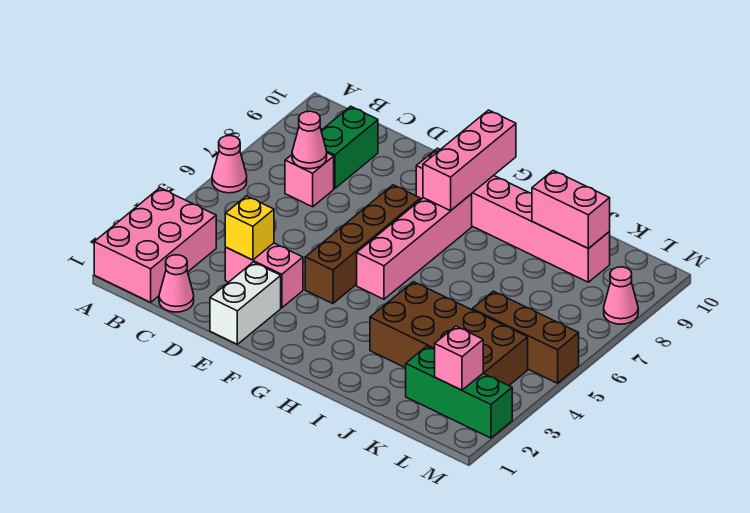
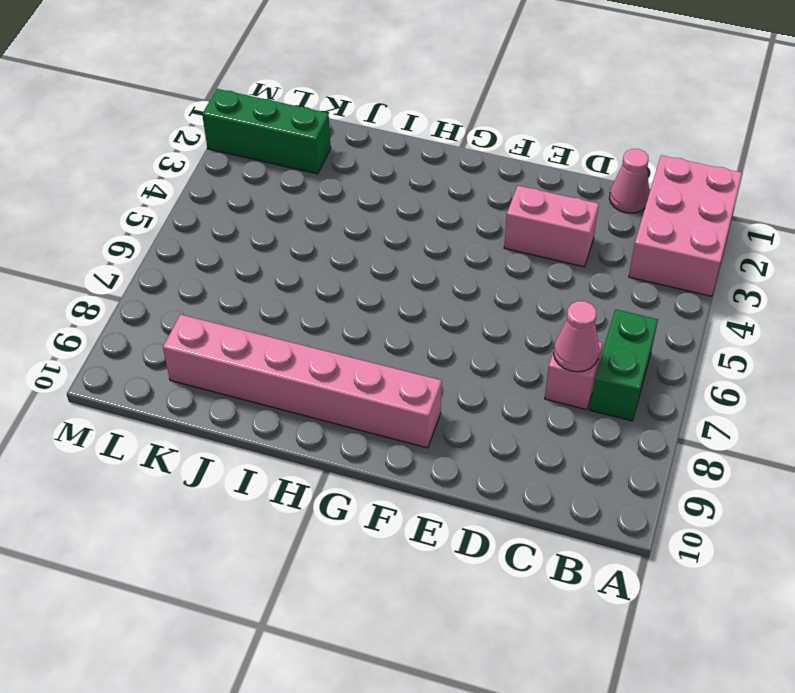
green brick B6:B7 level 1 -> green brick C8:C9 level 1
none -> pink cone A6 level 1
none -> white brick E1:E2 level 1
none -> brown brick F4:F7 level 1

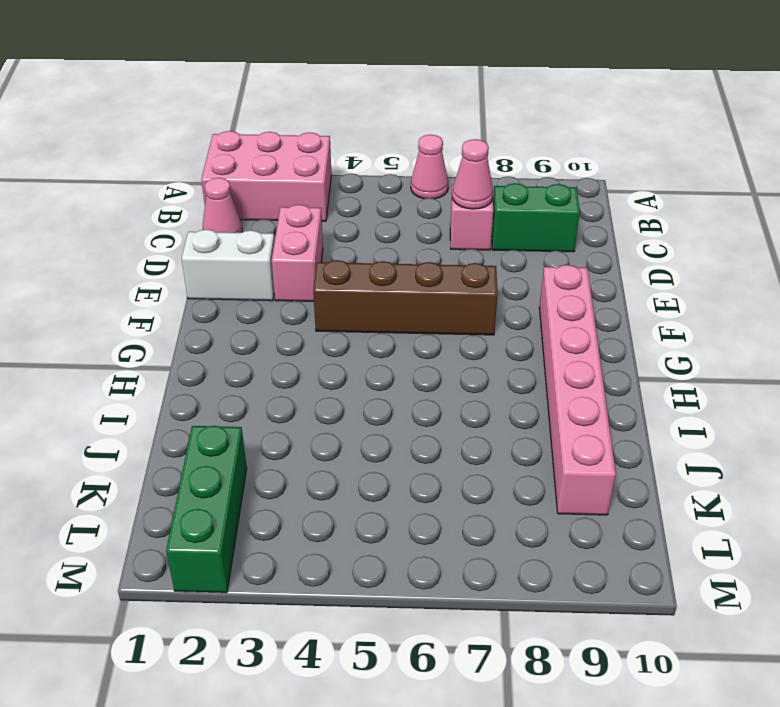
none -> pink brick G5:G8 level 1
none -> brown brick I3:L4 level 1
none -> brown brick K5:M5 level 1

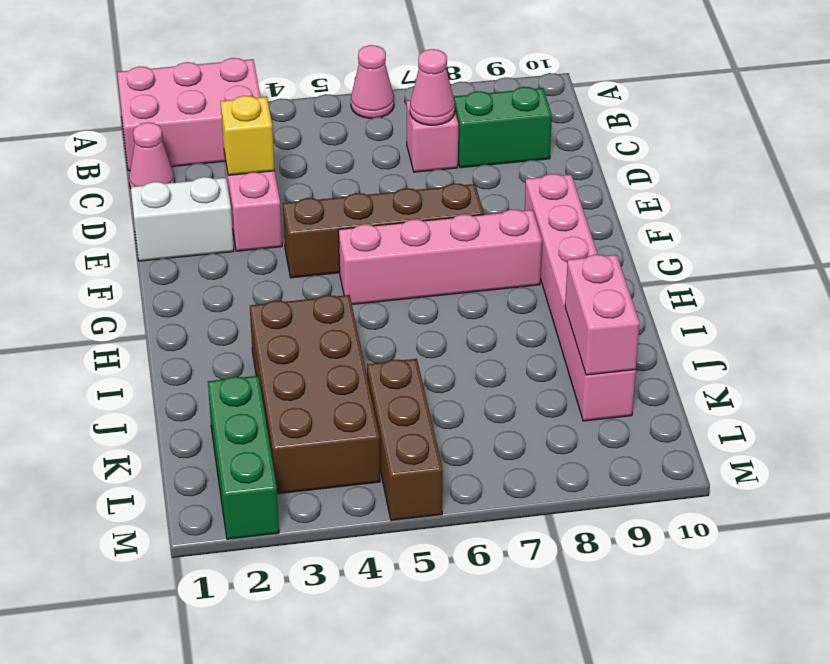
none -> pink cone M8 level 1
none -> pink brick G8:G10 level 2
none -> pink brick L2 level 2

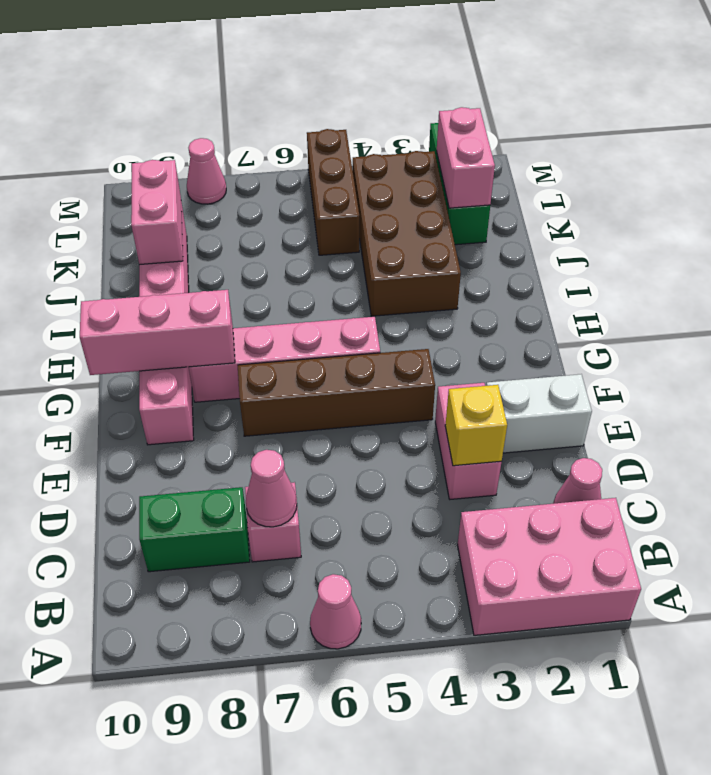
pink brick K2:L2 level 2 -> pink brick L2 level 2

